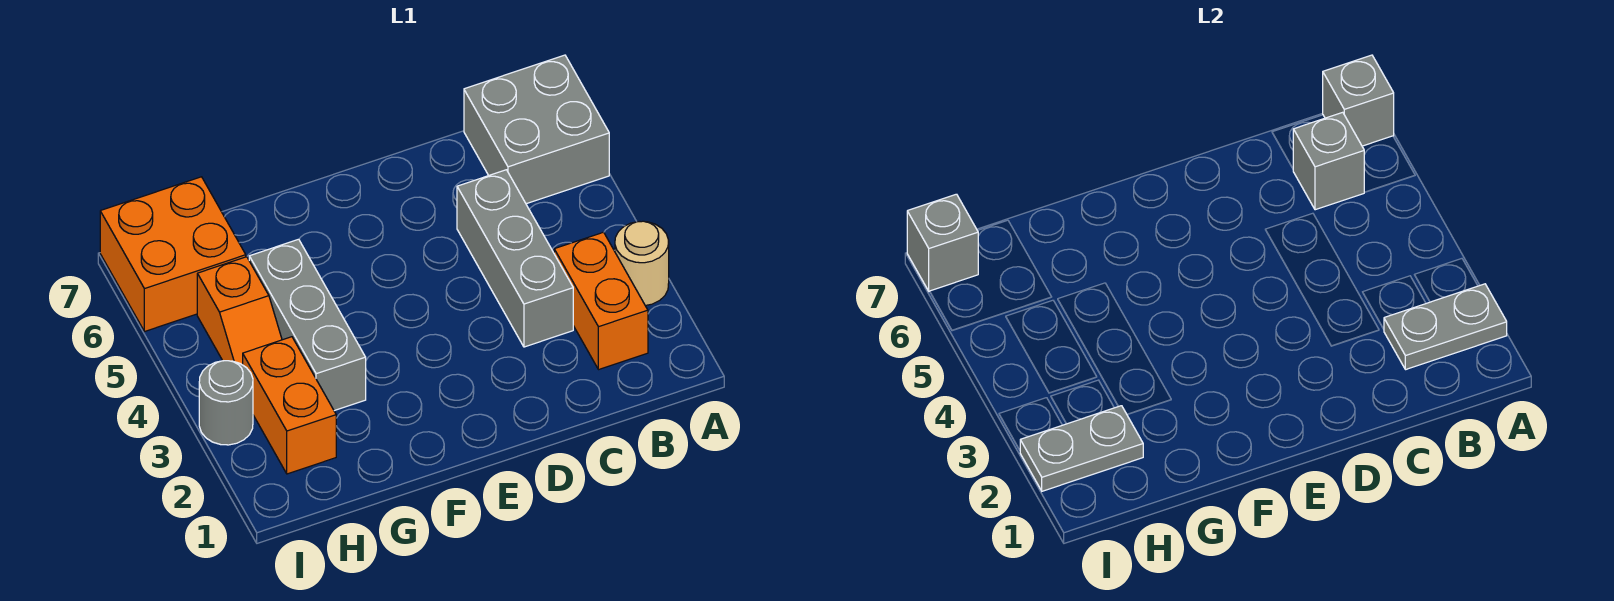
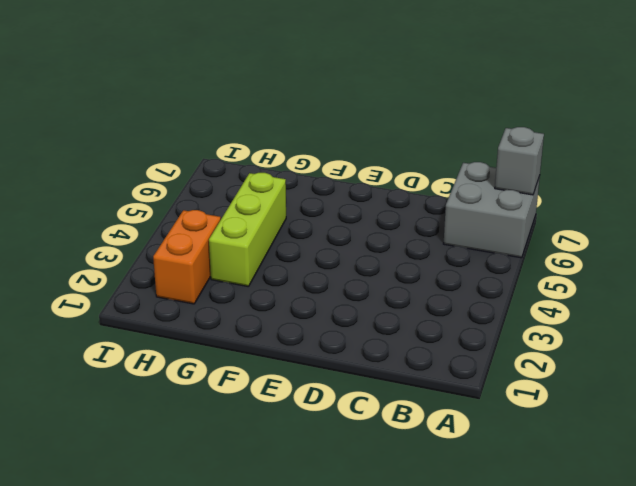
lime brick G3:G5 level 1 -> grey brick G3:G5 level 1
none -> tan round brick A3 level 1
none -> orange brick B2:B3 level 1
none -> grey brick C3:C5 level 1

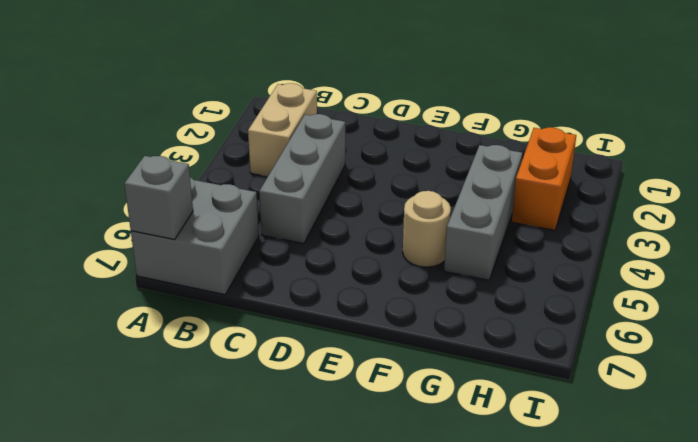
tan brick B2:B3 level 1 -> orange brick B2:B3 level 1
tan round brick F5 level 1 -> tan round brick A3 level 1
none -> orange slope H4:H5 level 1 top 5
none -> orange brick H6:I7 level 1
none -> grey round brick I3 level 1

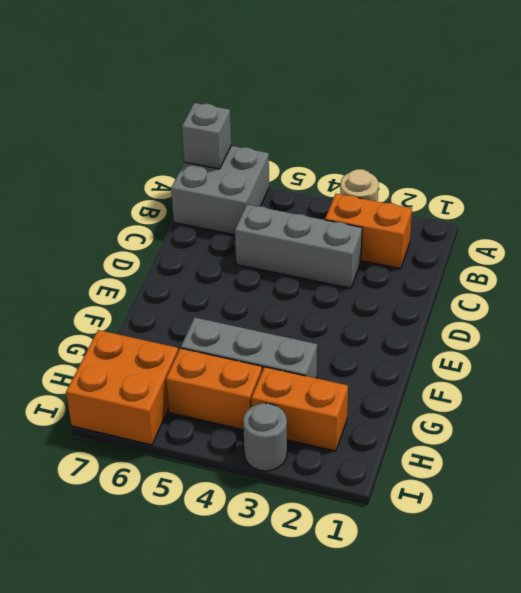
orange brick H4:H5 level 1 -> orange slope H4:H5 level 1 top 5
none -> grey plate A2:B2 level 2
none -> grey brick B6 level 2
none -> grey plate H2:I2 level 2

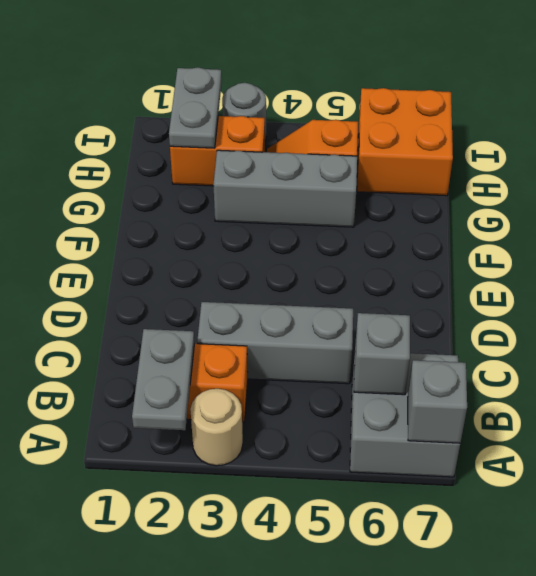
none -> grey brick I7 level 2

